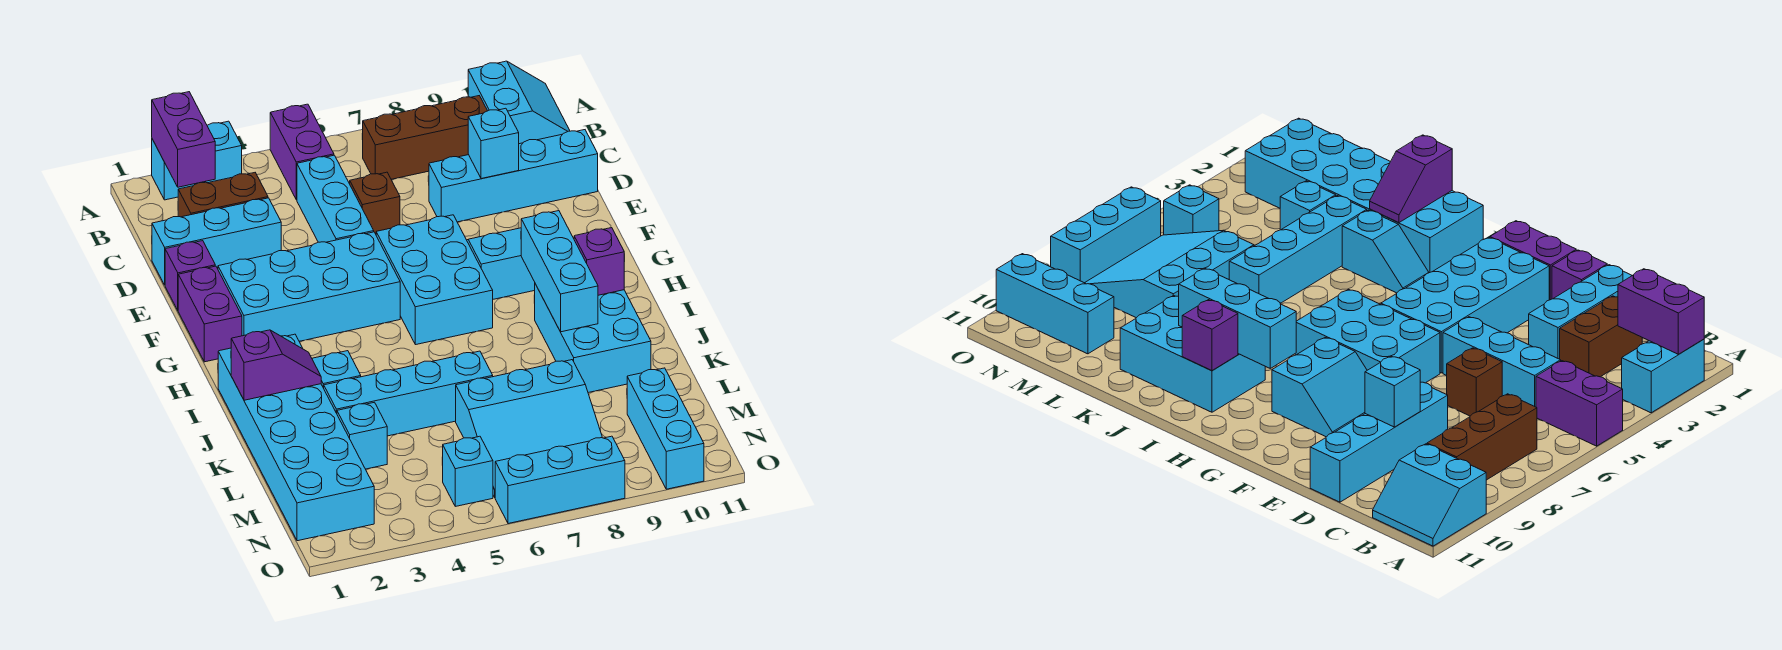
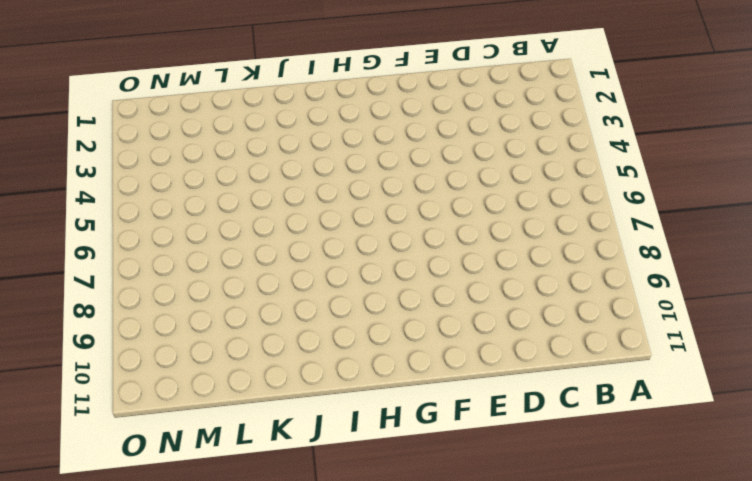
none -> cyan brick A2:A3 level 1
none -> purple brick A5:B5 level 1
none -> cyan slope A10:B11 level 1 top 10

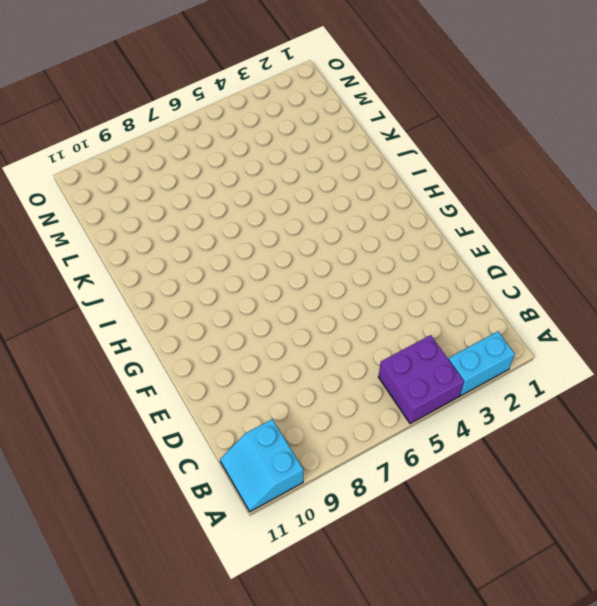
purple brick A4:B5 level 1 -> purple brick A5:B5 level 1
none -> brown brick B7:B9 level 1
none -> brown brick C2:C3 level 1
none -> cyan brick C5:E5 level 1

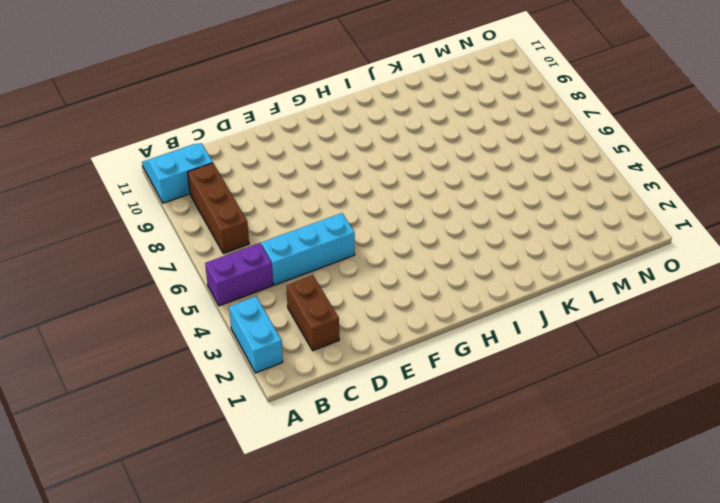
none -> cyan brick D1:D3 level 1
none -> brown brick D6 level 1
none -> cyan brick D8:D11 level 1

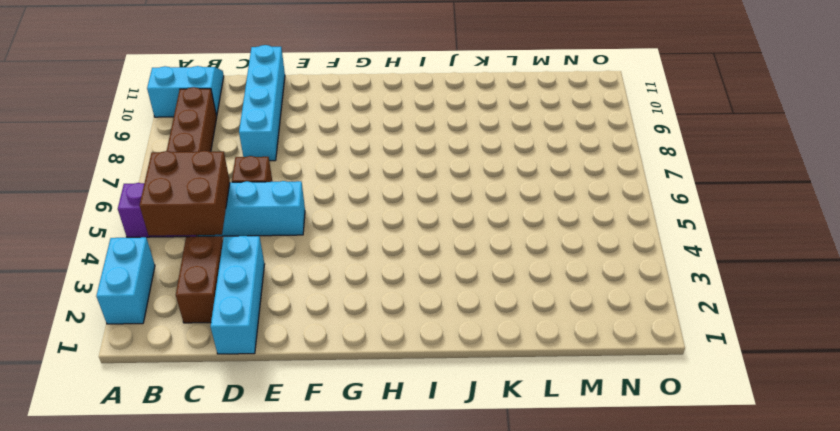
brown brick B4:C5 level 2 -> none
none -> purple brick E1 level 1
none -> purple brick F1:G1 level 1
none -> cyan brick F2:G5 level 1

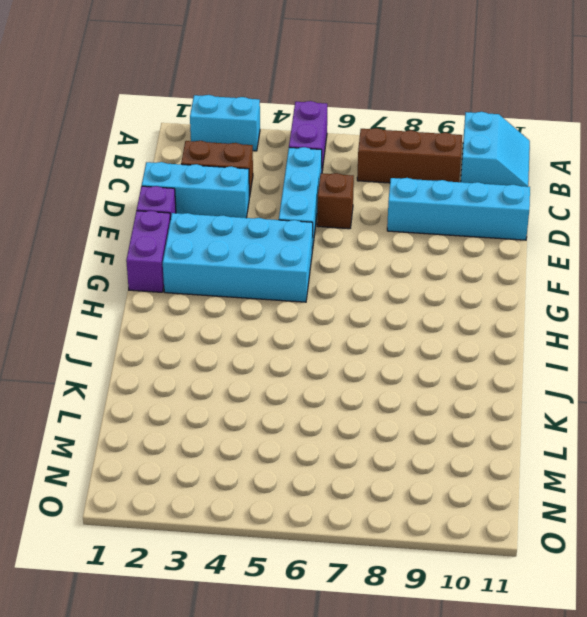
none -> cyan brick F6:H7 level 1
none -> cyan slope F8:G9 level 1 top G
none -> cyan brick I1:N2 level 1

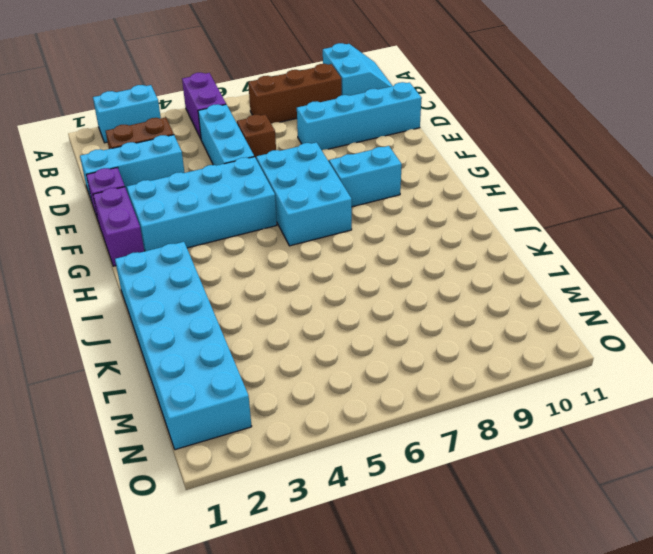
none -> cyan slope I3:J3 level 1 top J
none -> cyan brick I9:K10 level 1
none -> cyan brick K3:K6 level 1

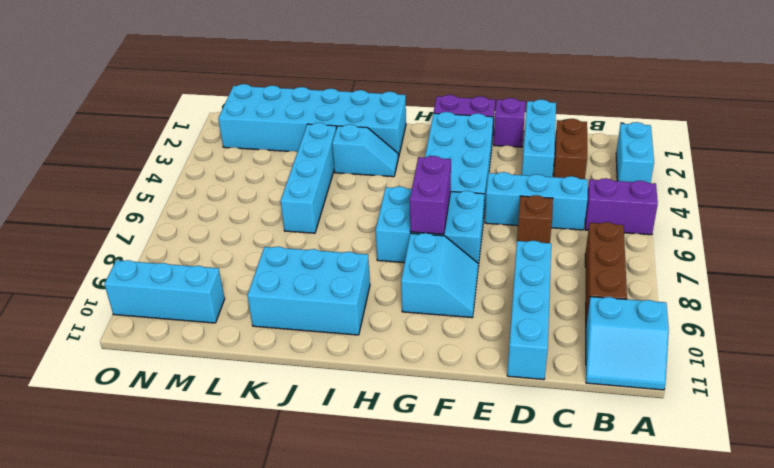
purple brick G6:G7 level 2 -> purple brick A2:B2 level 2
none -> cyan brick L3 level 1
none -> cyan slope L6:N8 level 1 top L
none -> cyan brick N5 level 1

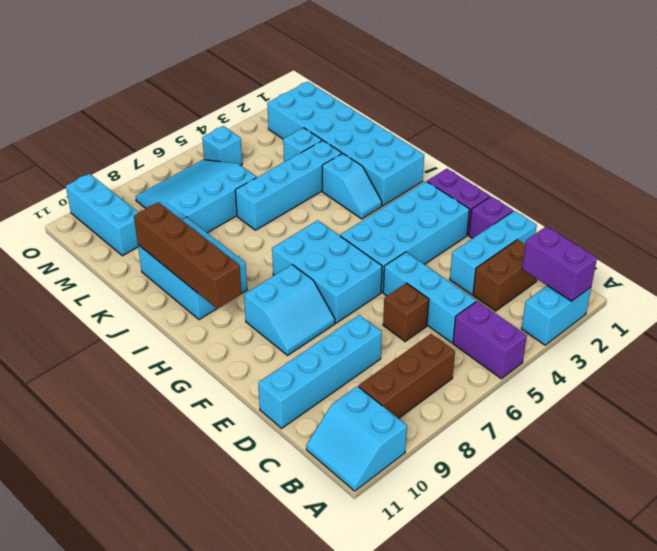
brown brick H10:K10 level 2 -> purple brick I10 level 2
none -> cyan brick O6:O8 level 1
none -> cyan brick D9 level 2
none -> cyan brick H9:J9 level 2

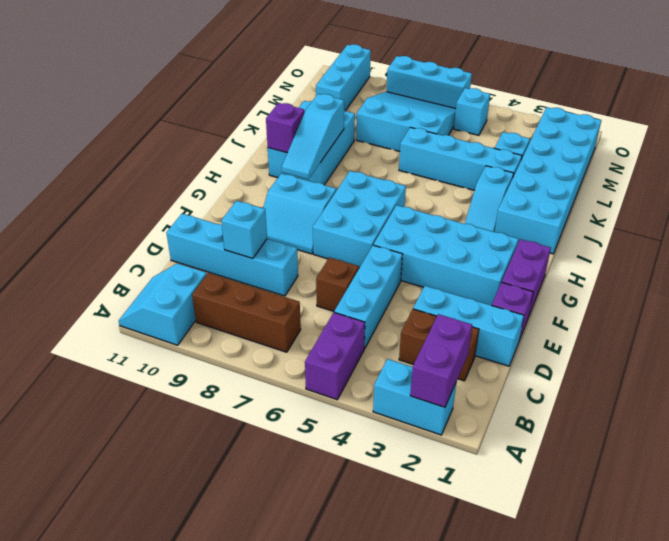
cyan slope H9:J9 level 2 top J -> cyan brick H9:J9 level 2
none -> purple slope J1:J2 level 2 top 1

